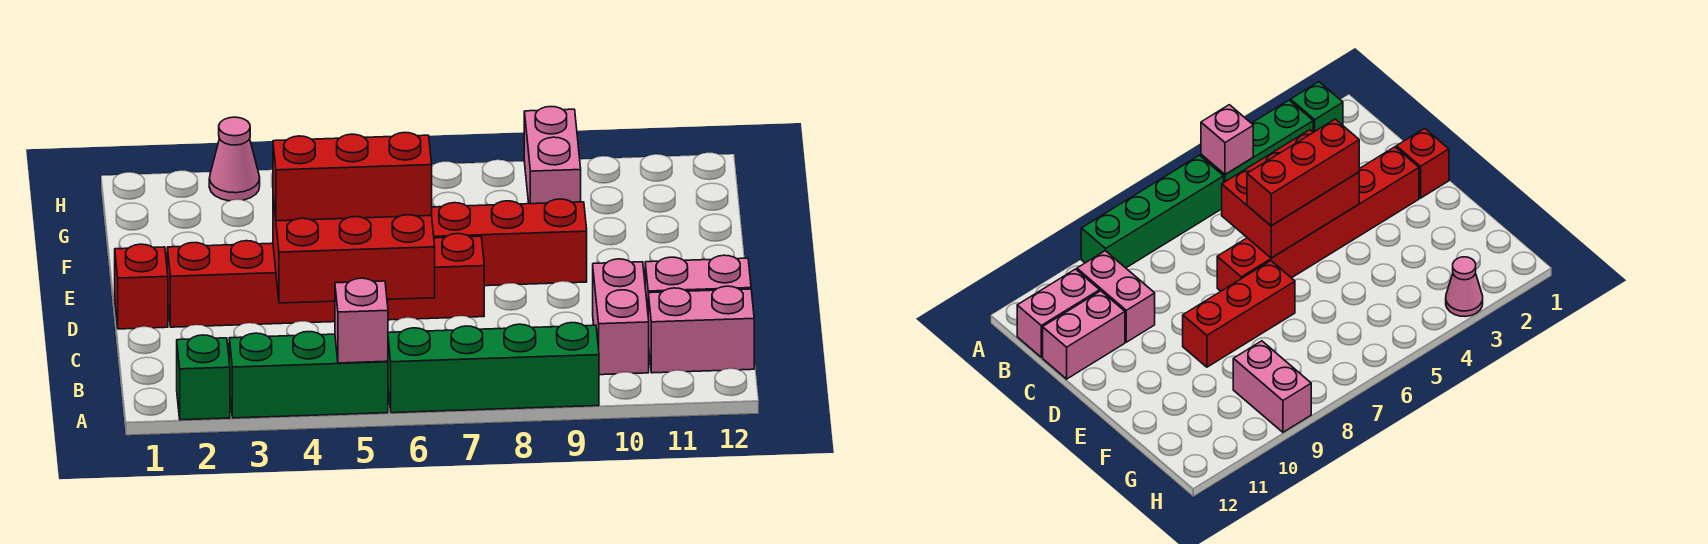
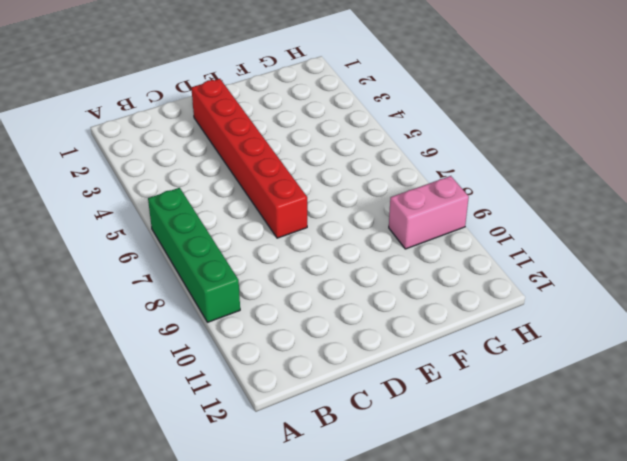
none -> green brick A2 level 1
none -> green brick A3:A5 level 1
none -> pink brick B10:C10 level 1

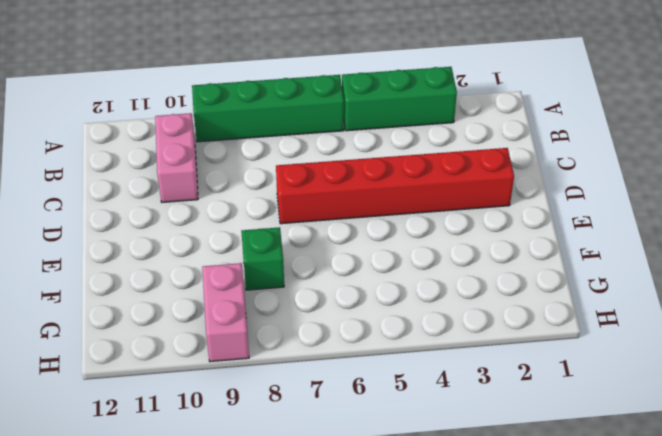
green brick F8 level 1 -> green brick A2 level 1
none -> pink brick B11:B12 level 1
none -> pink brick C11:C12 level 1
none -> red brick D1 level 1

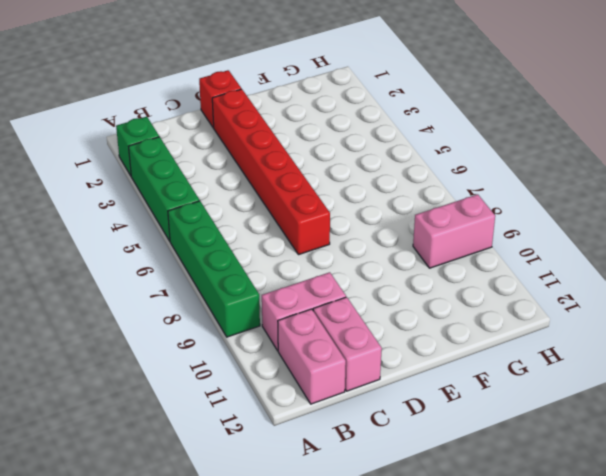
none -> red brick E7:E9 level 1
none -> pink cone H3 level 1
none -> pink brick A5 level 2

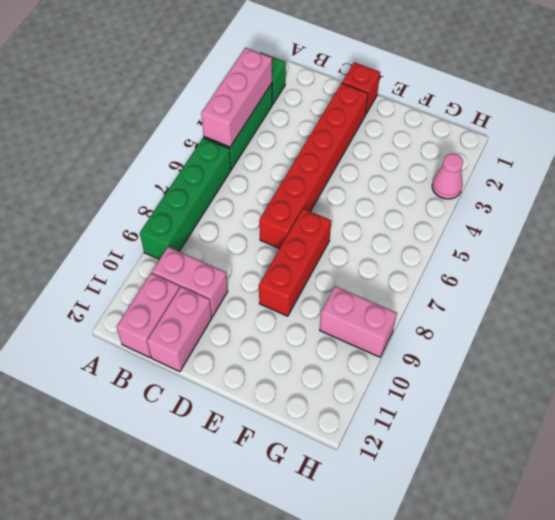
pink brick A3:A5 level 2 -> pink brick A5 level 2
none -> red brick C4:D6 level 2
none -> red brick D4:D6 level 3

